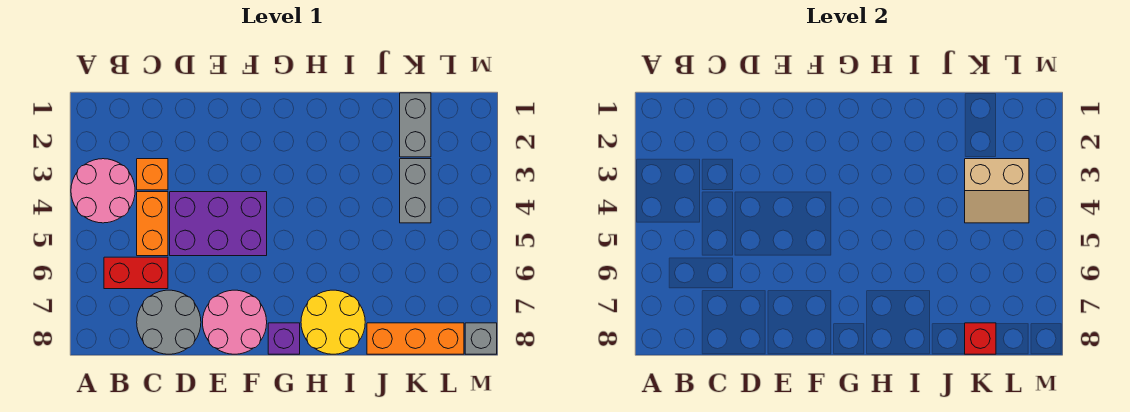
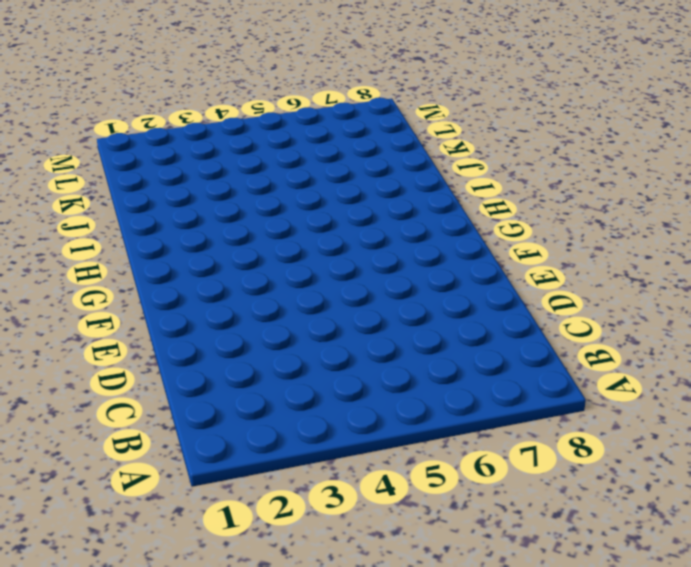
none -> pink round brick A3:B4 level 1
none -> red brick B6:C6 level 1
none -> orange brick C3 level 1

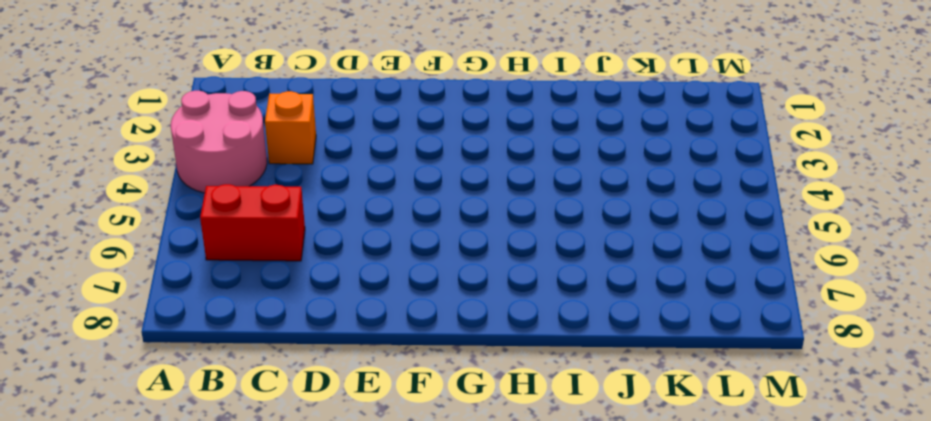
none -> orange brick C4:C5 level 1
none -> grey round brick C7:D8 level 1
none -> purple brick D4:F5 level 1

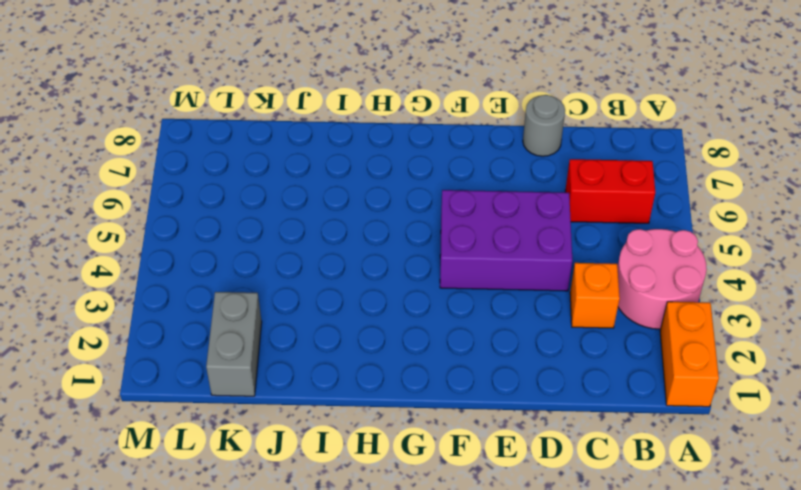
orange brick A1:A2 level 1 -> orange brick C4:C5 level 1
grey round brick D8 level 1 -> grey round brick C7:D8 level 1
none -> pink round brick E7:F8 level 1
none -> purple brick G8 level 1
none -> yellow round brick H7:I8 level 1

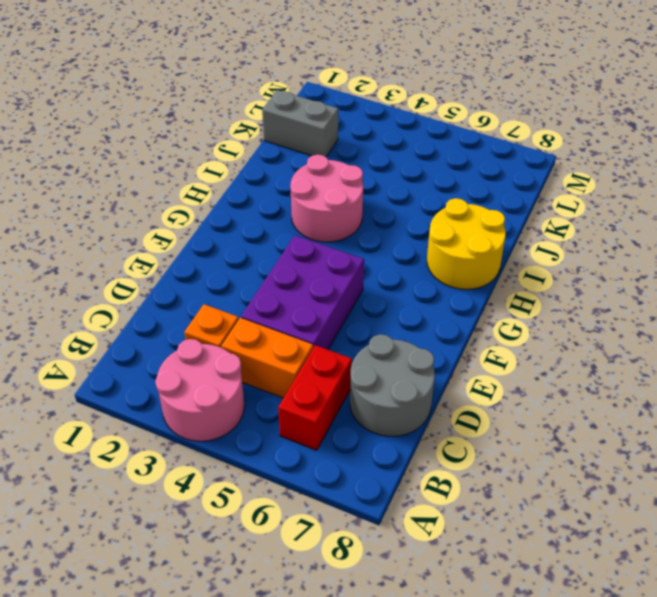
pink round brick H3:I4 level 1 -> pink round brick E7:F8 level 1
none -> purple brick G8 level 1
none -> orange brick J8:L8 level 1
none -> grey brick K3:K4 level 1

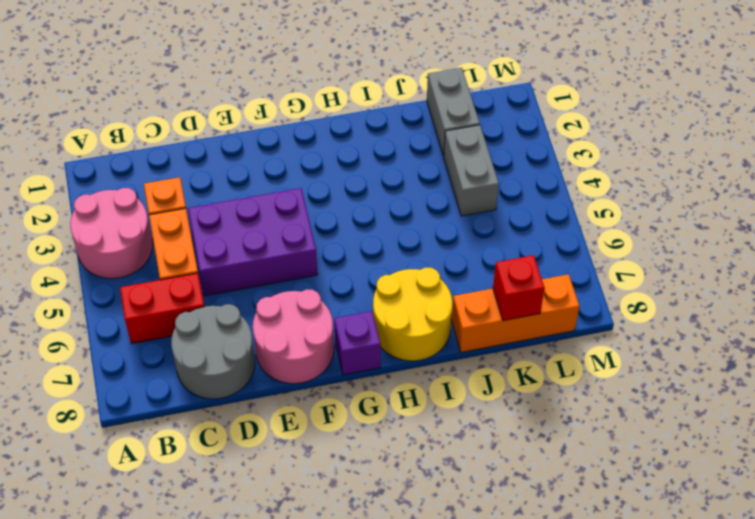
none -> grey brick M8 level 1
none -> tan slope K3:L4 level 2 top 3

